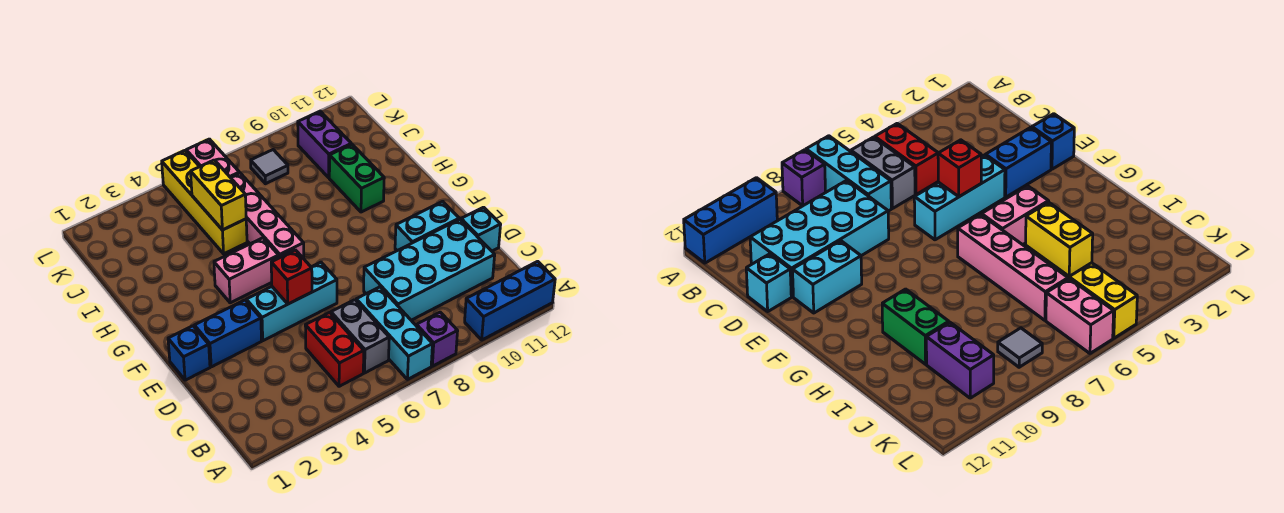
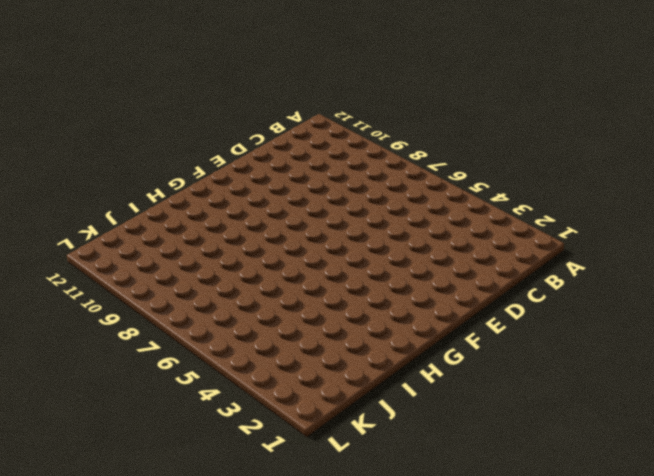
none -> cyan brick A7:C7 level 1
none -> purple brick A8 level 1
none -> blue brick A10:A12 level 1

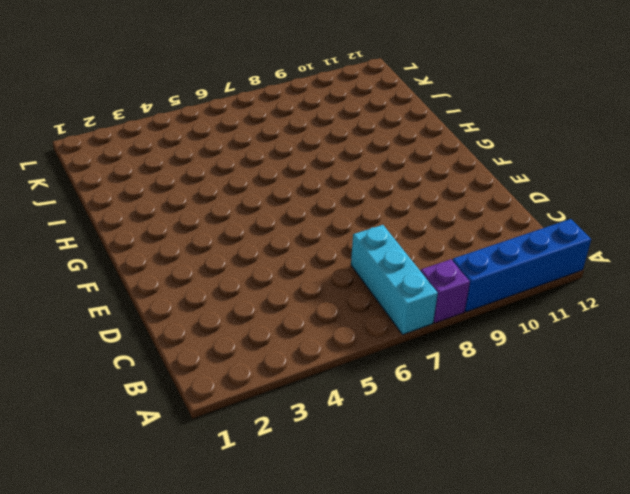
blue brick A9:A12 level 1 -> blue brick A10:A12 level 1
none -> red brick B5:C5 level 1
none -> grey brick B6:C6 level 1
none -> cyan brick C8:D11 level 1

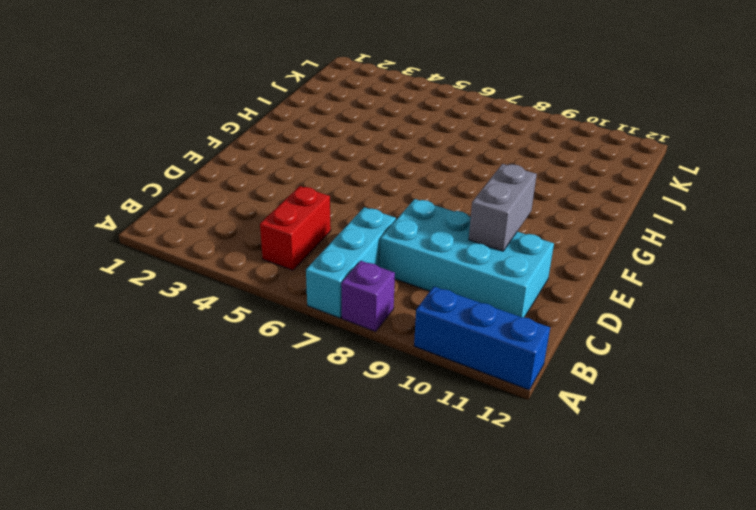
grey brick D10:E10 level 2 -> grey brick B6:C6 level 1
none -> cyan brick D12 level 1
none -> blue brick E1 level 1
none -> blue brick E2:E3 level 1

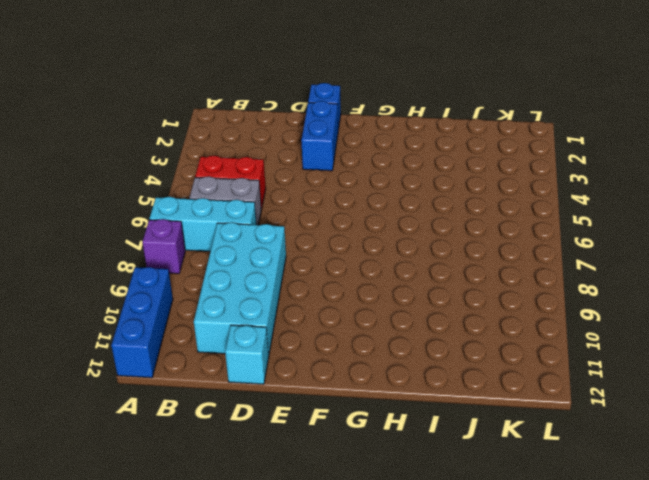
none -> cyan brick E4:E6 level 1
none -> cyan brick E10:E11 level 1
none -> pink brick G4:G5 level 1

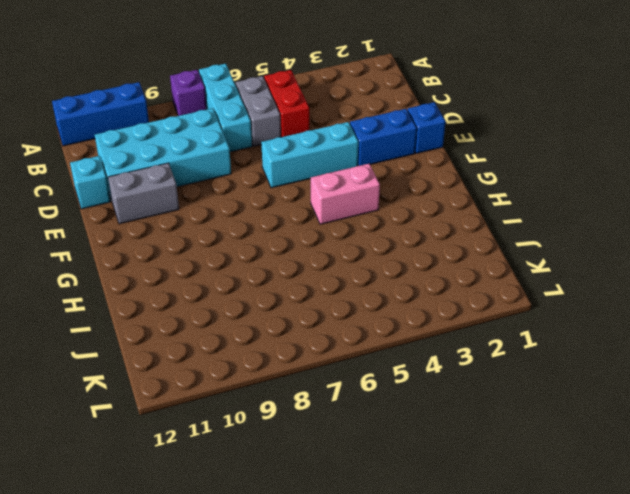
grey brick E10:E11 level 1 -> cyan brick E10:E11 level 1
none -> pink brick G6:J6 level 1
none -> green brick H10:I10 level 1
none -> yellow brick I5:L5 level 1

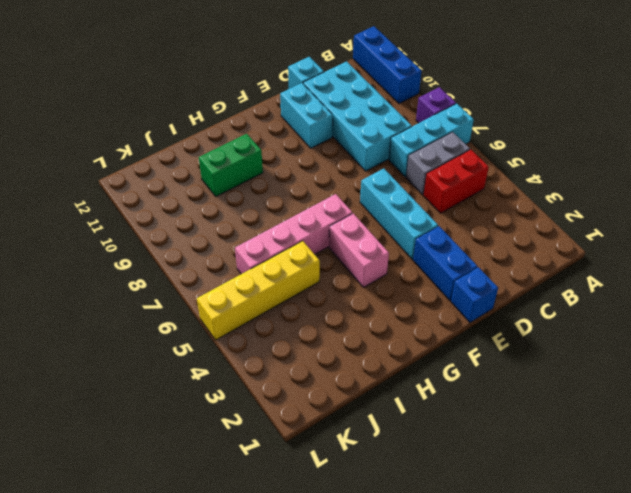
none -> purple brick J10:K10 level 1
none -> pink brick K6:L6 level 1
none -> grey tile K8 level 1

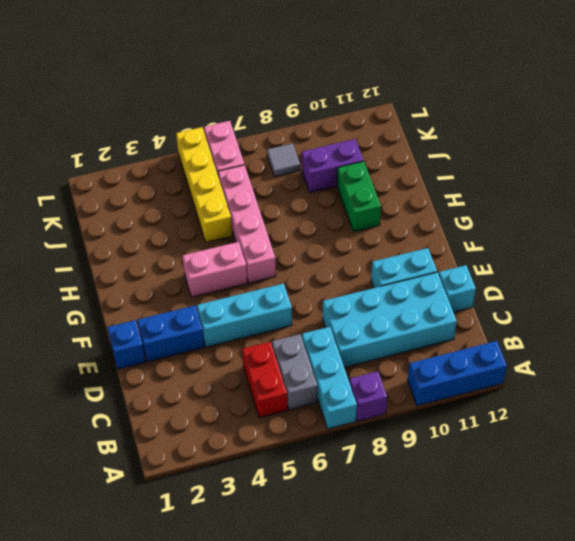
purple brick J9:J10 level 1 -> purple brick J10:K10 level 1
none -> red brick E5 level 2
none -> yellow brick I5:J5 level 2

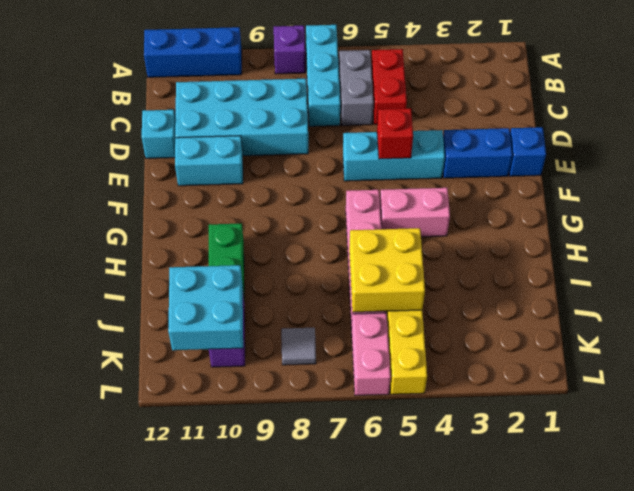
yellow brick I5:J6 level 2 -> yellow brick I5:J5 level 2
cyan brick J10:K11 level 2 -> none

